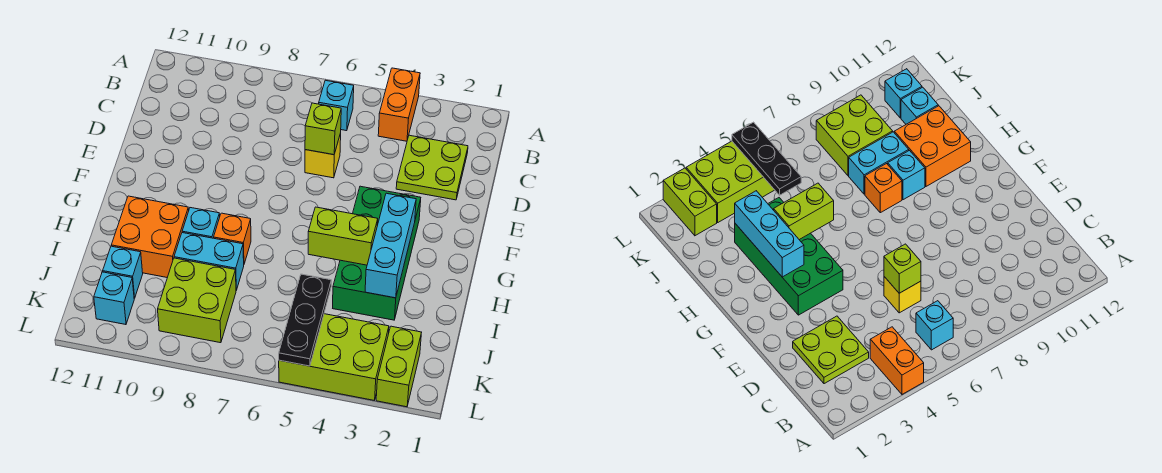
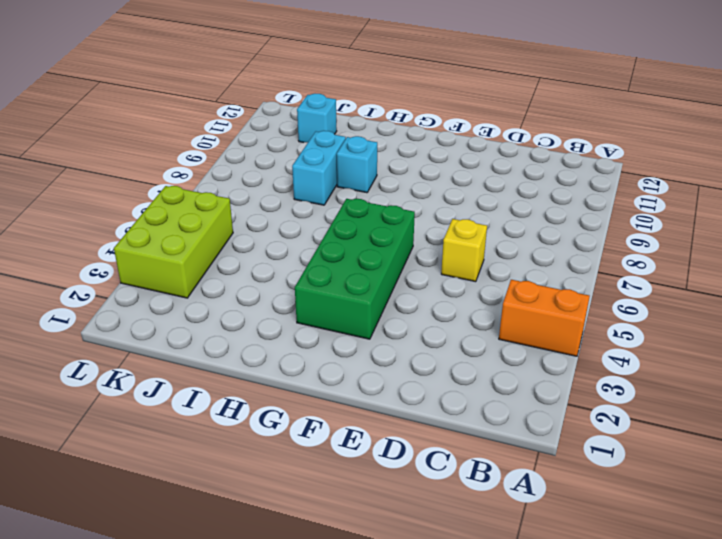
green brick F3:G6 level 1 -> green brick F3:I4 level 1
none -> cyan brick B6 level 1
none -> lime plate C2:D3 level 1
none -> orange brick H8 level 1

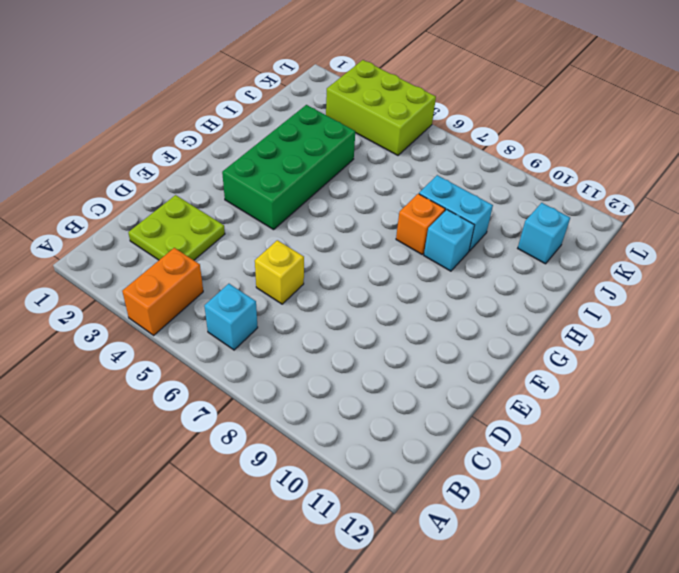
none -> orange brick H10:I11 level 1
none -> lime brick J8:K9 level 1
none -> lime brick K2:L2 level 1

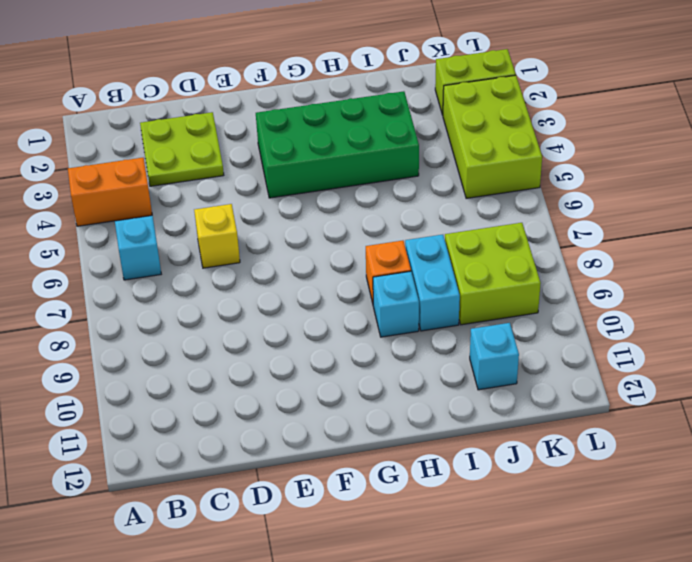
none -> orange brick H10:I11 level 1
none -> cyan brick K11 level 1
none -> lime brick D6 level 2

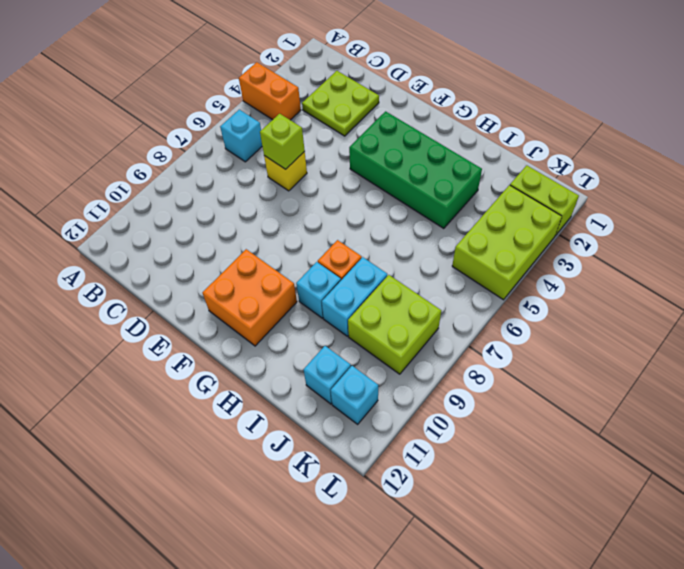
orange brick F10:G11 level 1 -> orange brick H10:I11 level 1
none -> cyan brick G3:I3 level 2
none -> lime brick H4:H5 level 2
none -> black plate J5:L5 level 2

